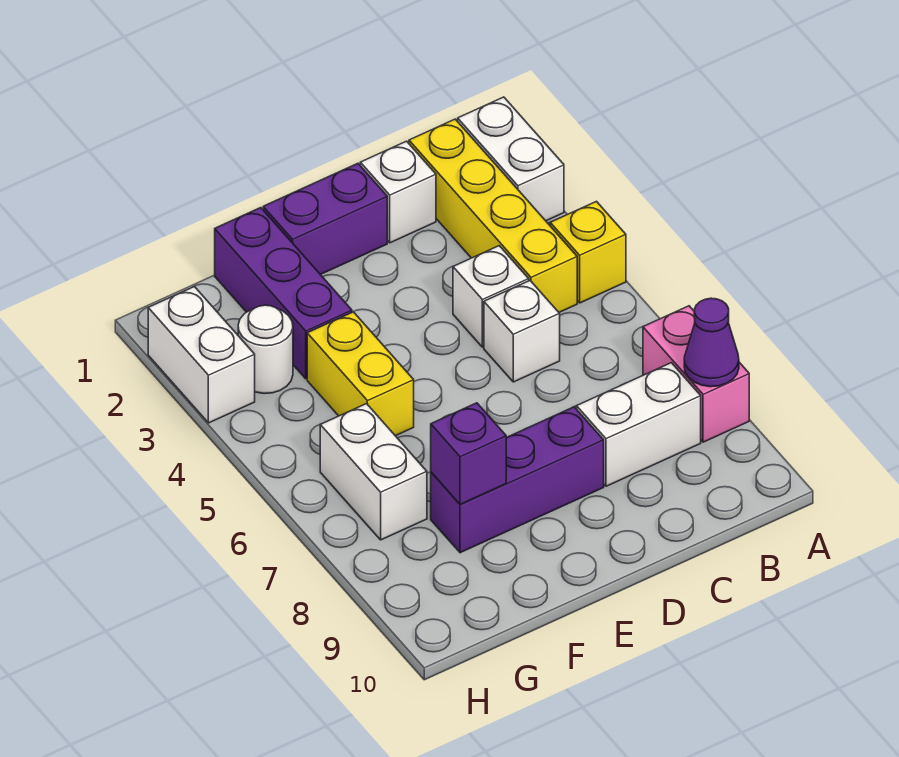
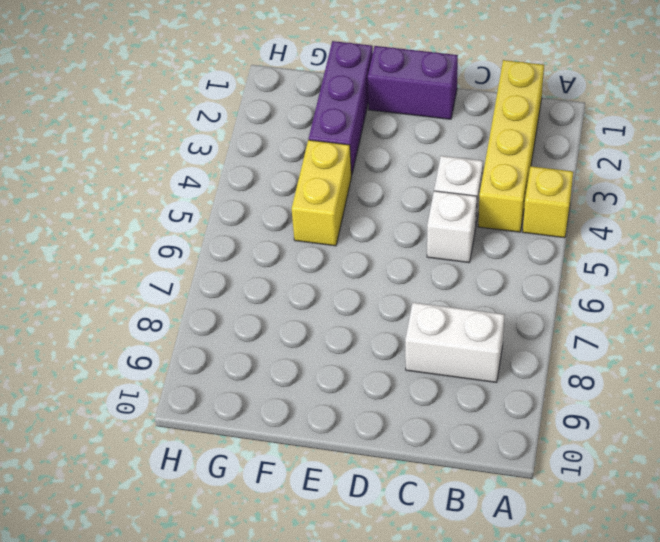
none -> white brick A1:A2 level 1
none -> pink brick A7:A8 level 1
none -> white brick C1 level 1

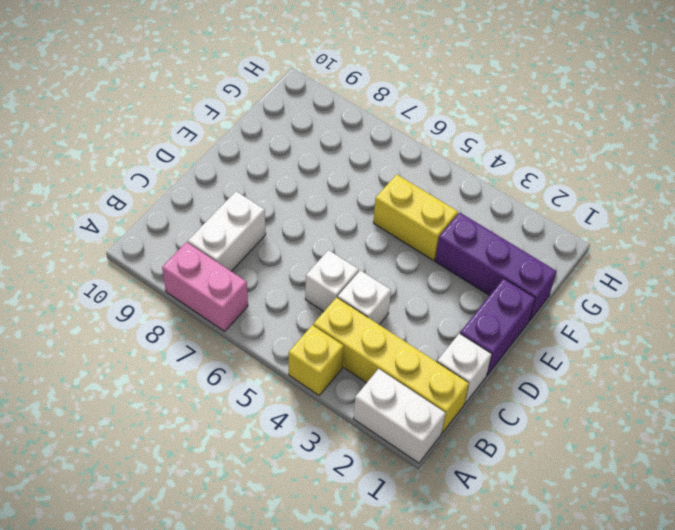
none -> purple brick D8:F8 level 1
none -> white round brick G3 level 1
none -> white brick G6:G7 level 1

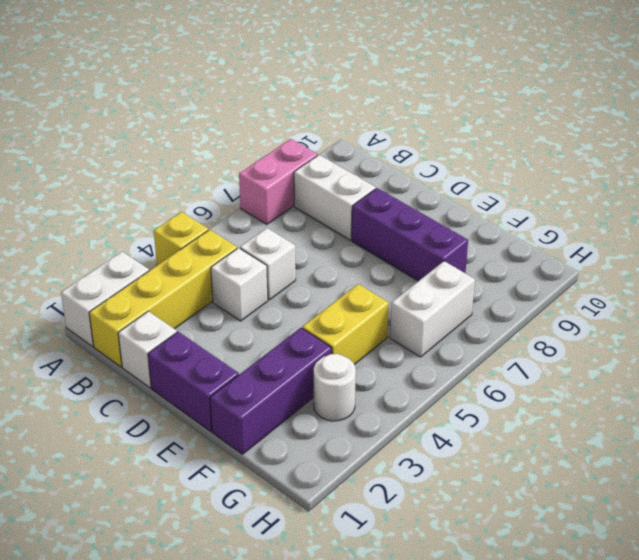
none -> white brick H2:H3 level 1
none -> purple cone A8 level 2
none -> purple brick F8 level 2

